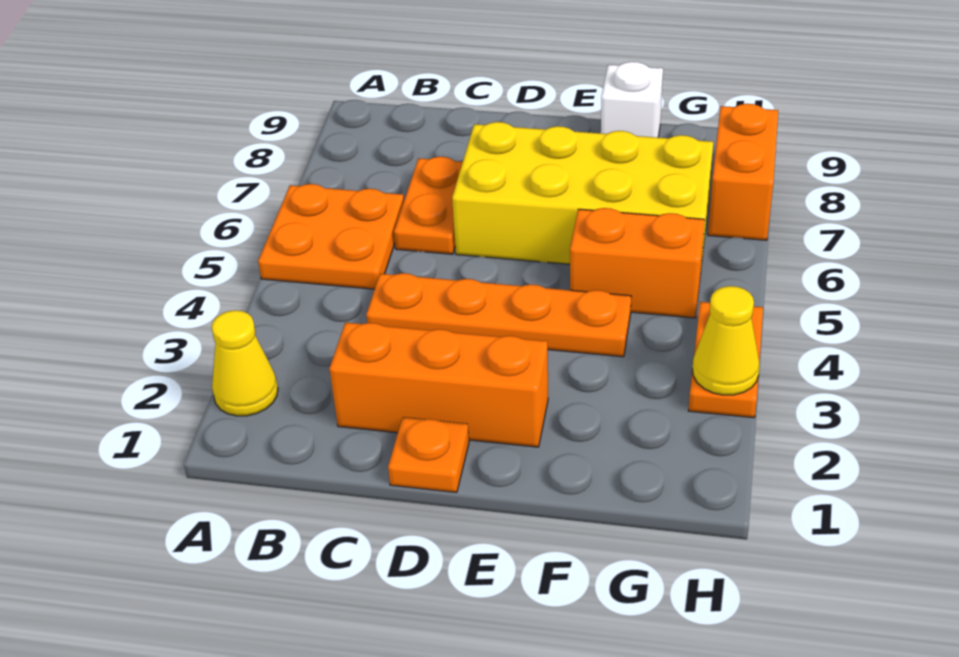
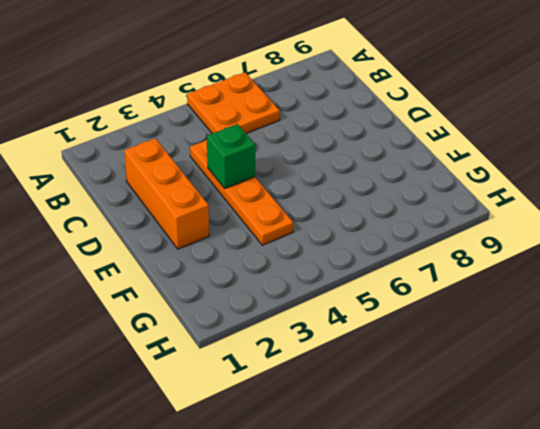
green brick D4 level 2 -> none
none -> yellow cone A2 level 1
none -> orange plate C6:C7 level 1
none -> orange plate D1 level 1

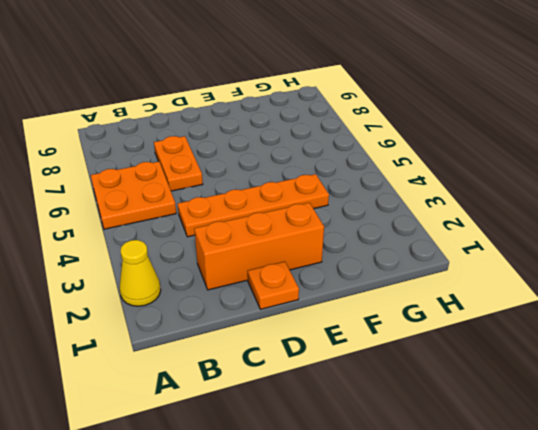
none -> yellow brick D6:G7 level 1
none -> orange brick F5:G5 level 1
none -> white brick F9 level 1

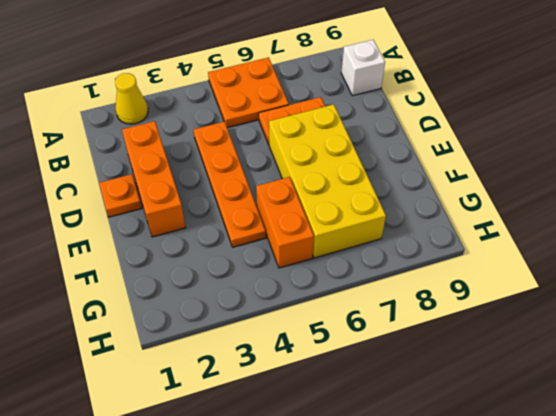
white brick B9 level 1 -> white brick F9 level 1
none -> orange plate H3:H4 level 1
none -> orange brick H7:H8 level 1
none -> yellow cone H3 level 2

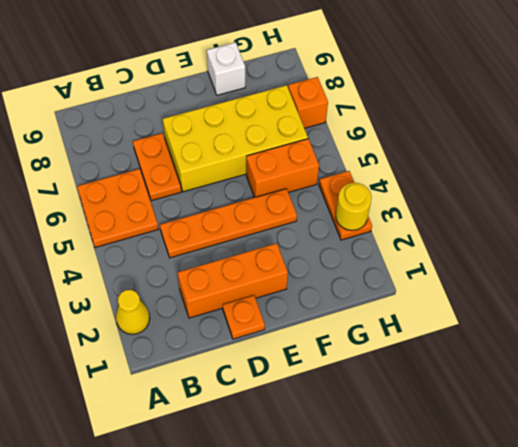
yellow round brick H3 level 2 -> yellow cone H3 level 2
orange brick H7 level 1 -> orange brick H7:H8 level 1

